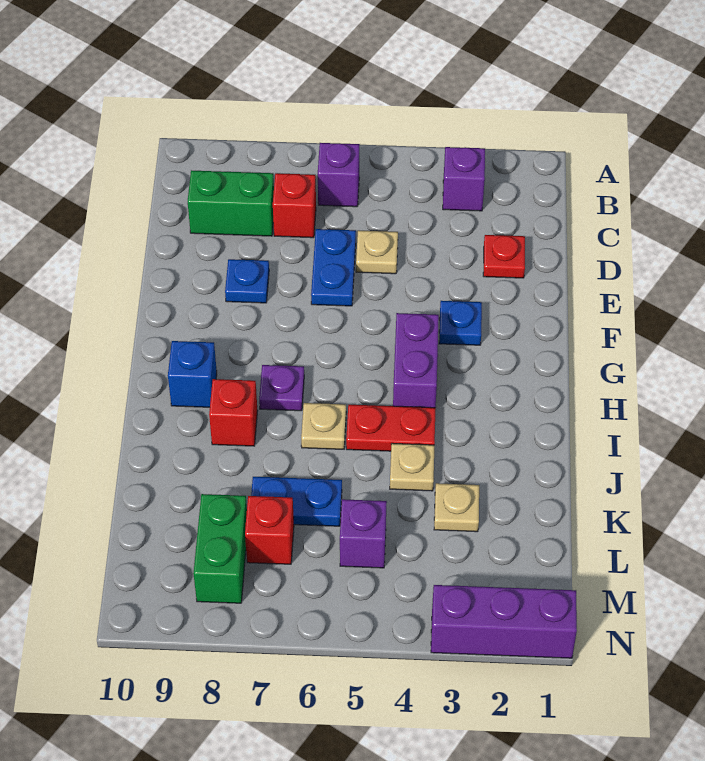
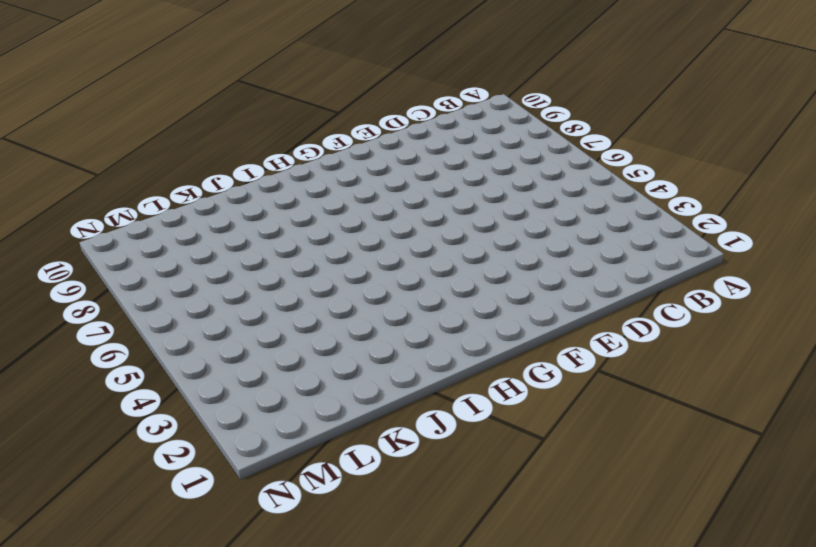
none -> purple brick B3 level 1
none -> purple brick B6 level 1
none -> red brick C7 level 1

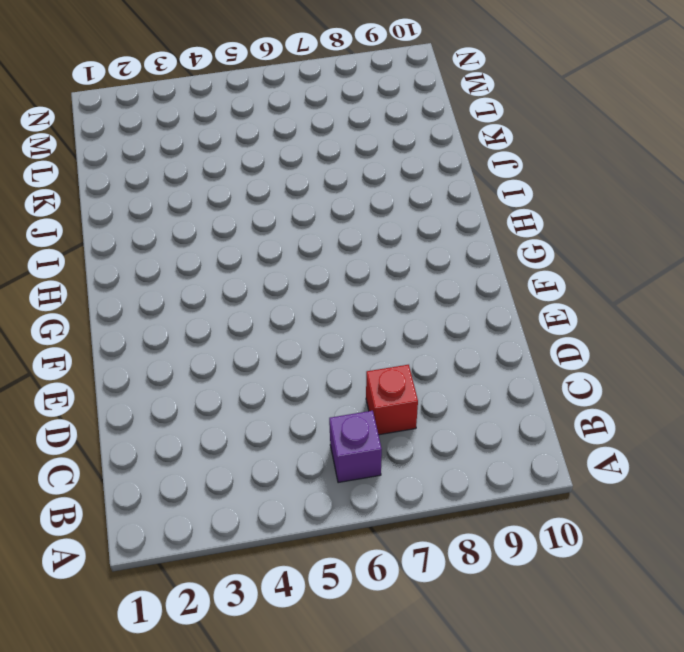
none -> purple brick B3 level 1
none -> green brick C8:C9 level 1
none -> red plate D2 level 1

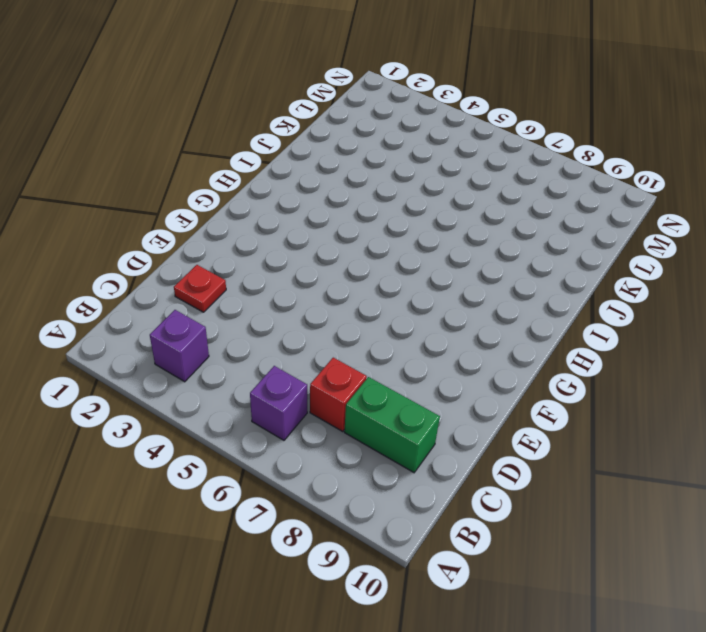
none -> tan plate D5 level 1
none -> blue plate D6:E6 level 1
none -> blue plate E8 level 1

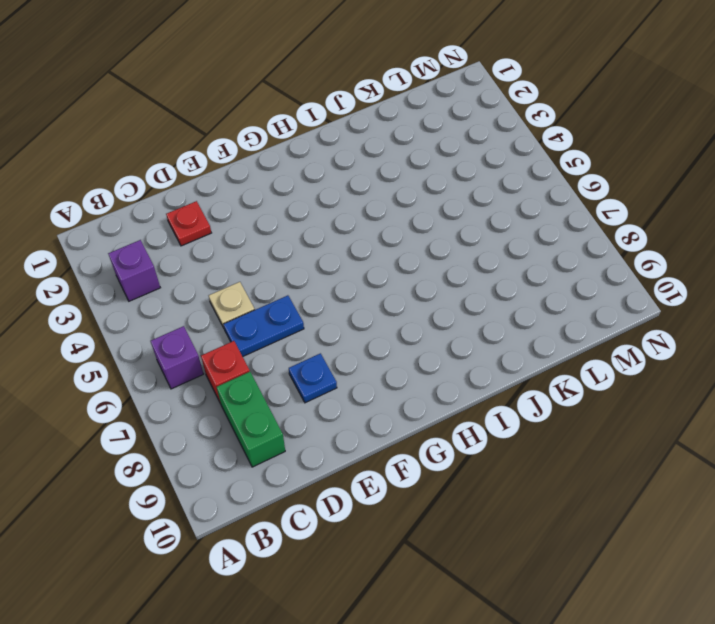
none -> blue plate F3 level 1
none -> purple brick G4:H4 level 1
none -> purple plate H7 level 1

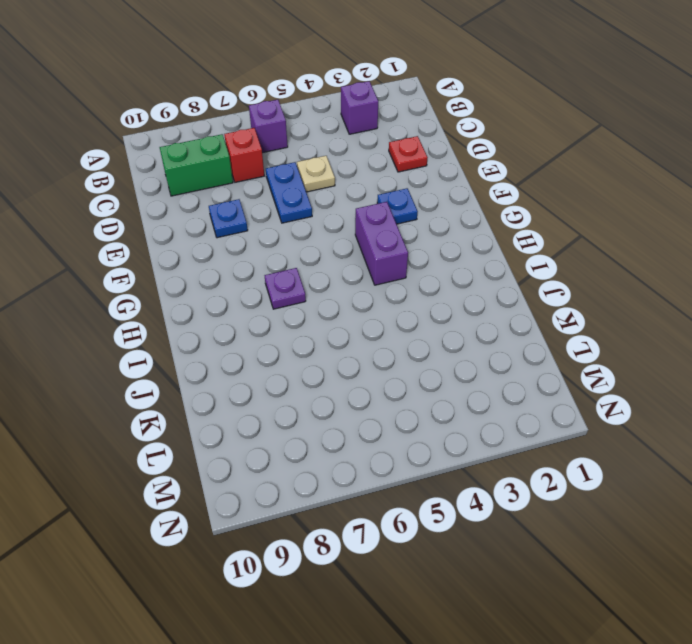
none -> blue brick H9 level 1
none -> red plate I4:I5 level 1
none -> tan plate I6 level 1

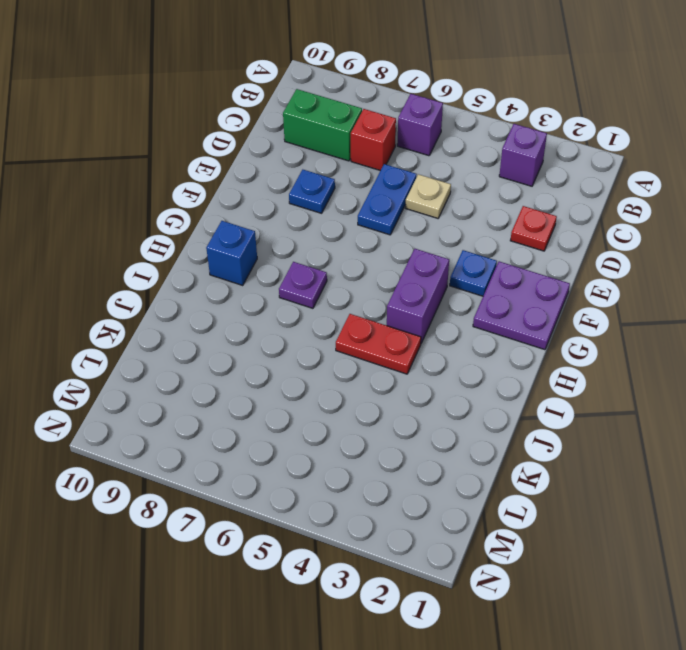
purple plate F1:G2 level 1 -> none
none -> tan plate I6 level 1
none -> red brick I8 level 1
none -> tan plate J4 level 1

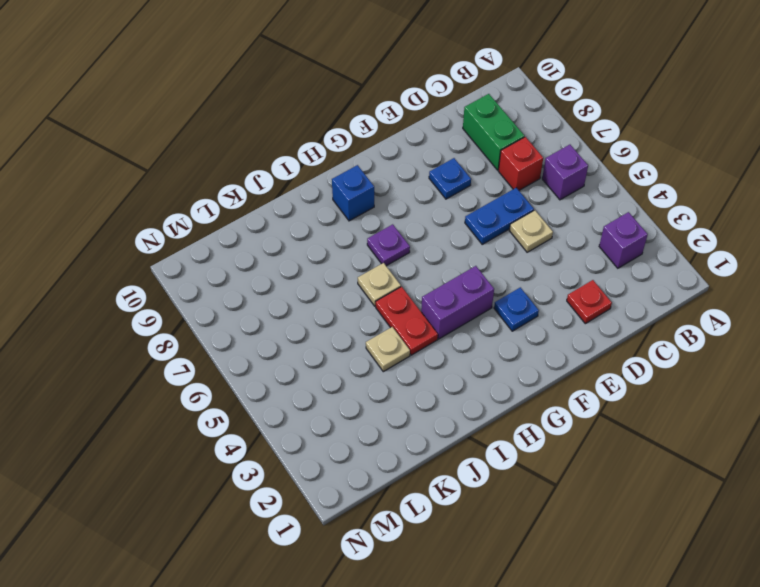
none -> red brick I8 level 1
none -> tan plate K3 level 1
none -> blue plate K6:K7 level 1

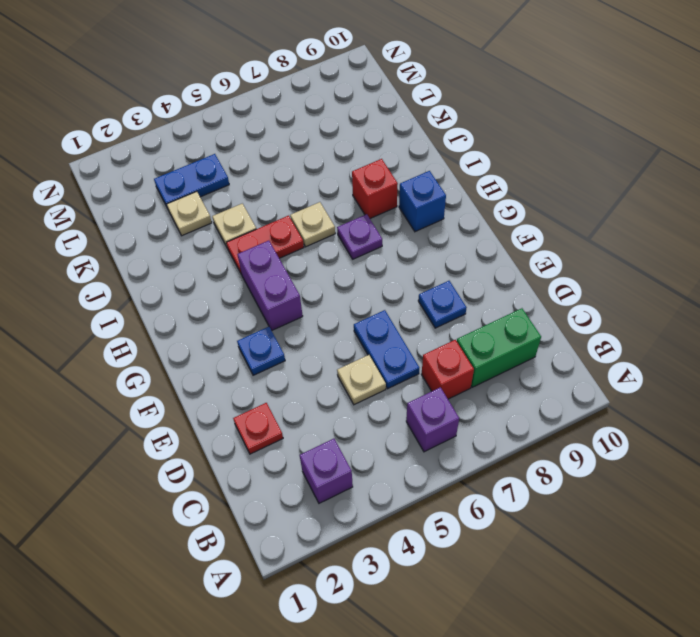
blue plate L3:L4 level 1 -> blue plate K6:K7 level 1
none -> purple brick L5 level 1
none -> red brick L7 level 1
none -> green brick L8:M8 level 1

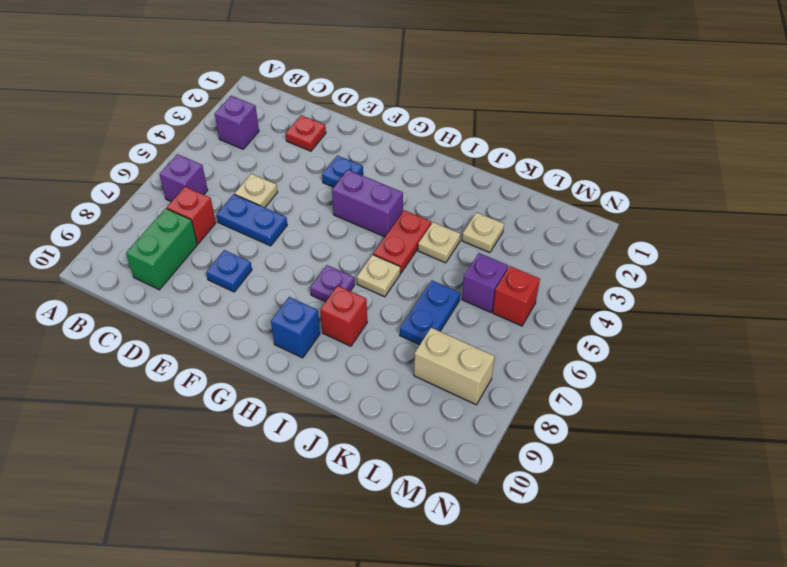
tan brick L8:M8 level 1 -> green brick L8:M8 level 1
red brick M5 level 1 -> red brick L7 level 1
none -> purple brick N1:N3 level 1

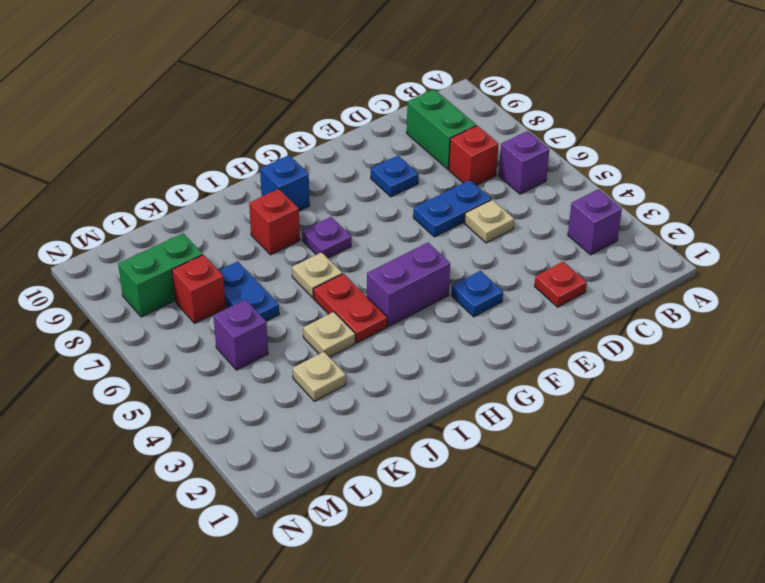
none -> purple brick N1:N3 level 1

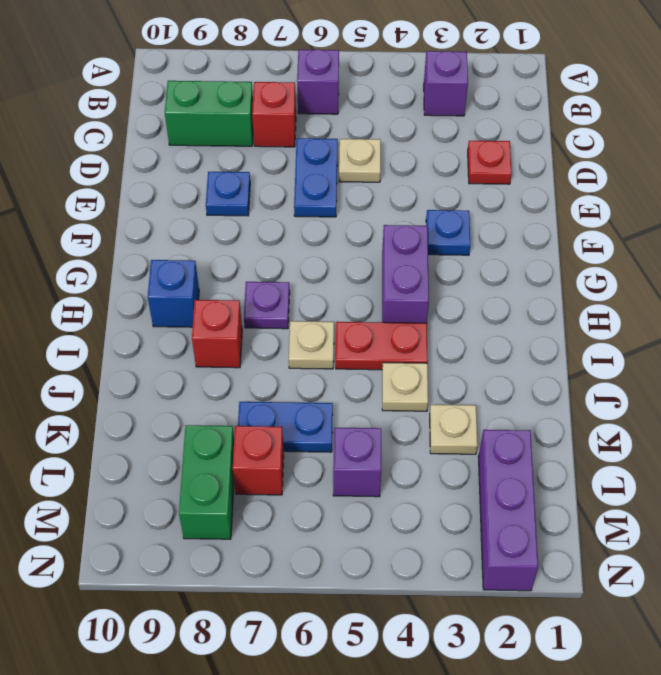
purple brick L2:N2 level 1 -> purple brick N1:N3 level 1

